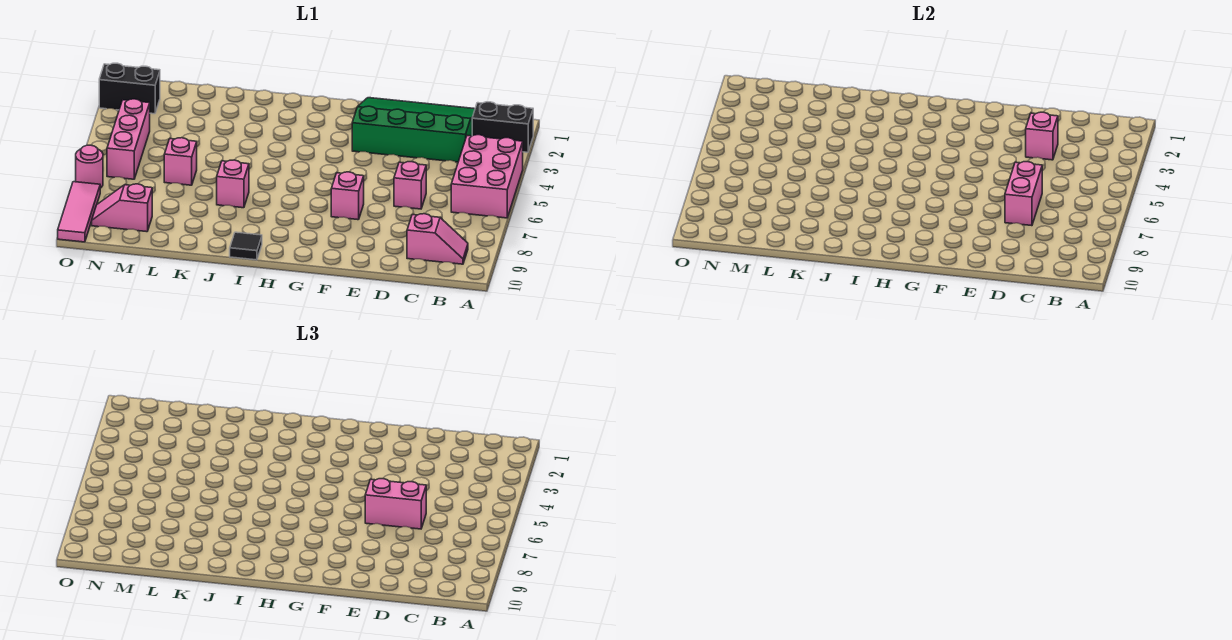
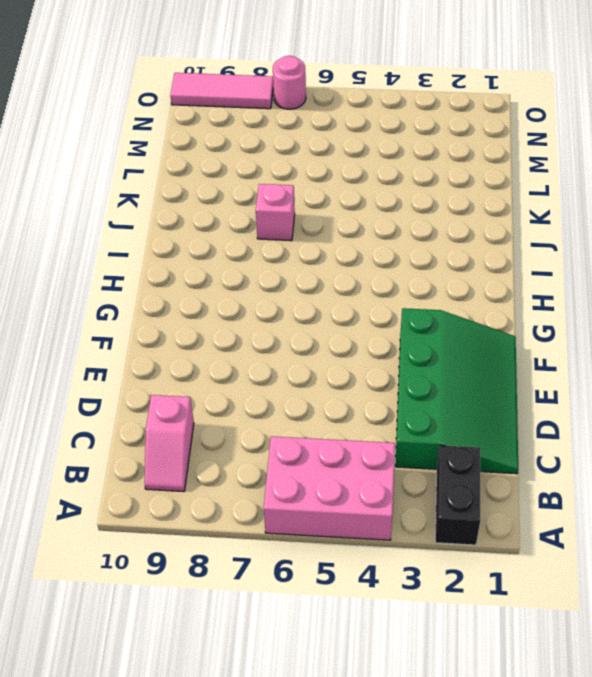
none -> pink brick D6 level 1
none -> pink brick F7 level 1
none -> black tile I10 level 1

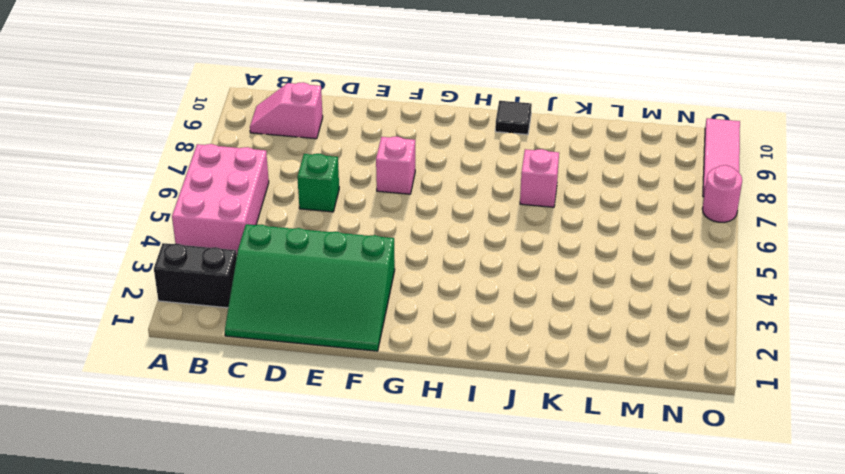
green brick D6 level 1 -> pink brick D6 level 1
none -> pink brick L6 level 1
none -> pink slope M9:N9 level 1 top M
none -> black brick N2:O2 level 1

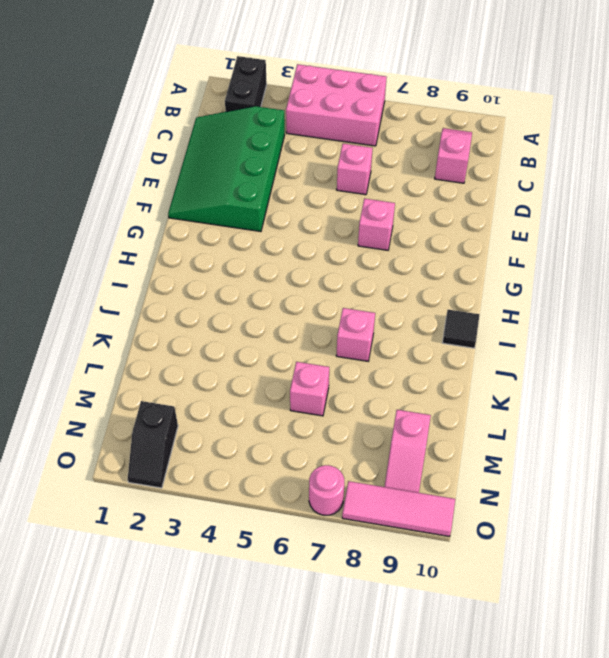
black slope N2:O2 level 1 top N -> black brick N2:O2 level 1
none -> pink brick N4:N6 level 1
none -> pink brick D3 level 2
none -> pink brick D6:D7 level 2

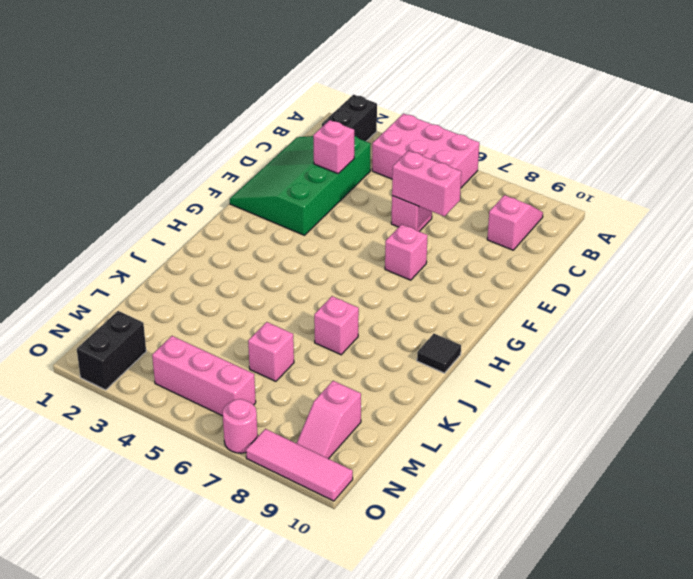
none -> pink brick D6:E6 level 3

